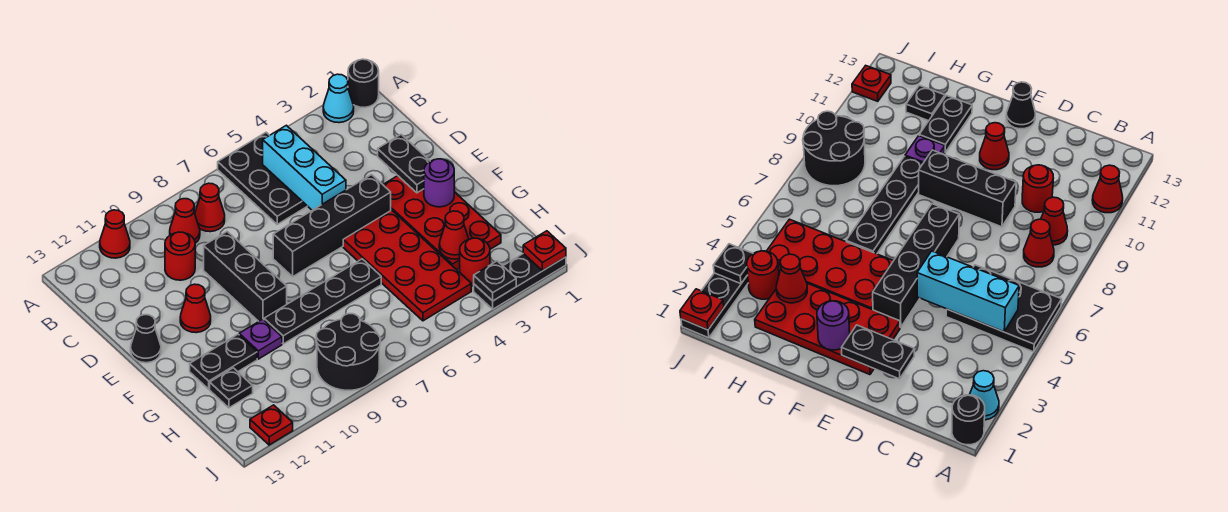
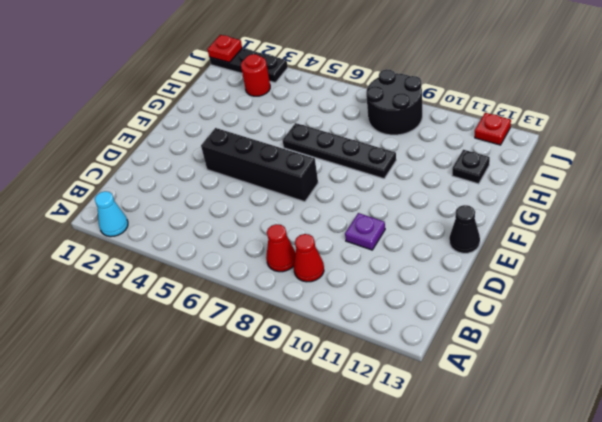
purple plate D10 level 1 -> purple plate G10 level 1
none -> black round brick A1 level 1
none -> black plate A5:C6 level 1
none -> red cone A11 level 1

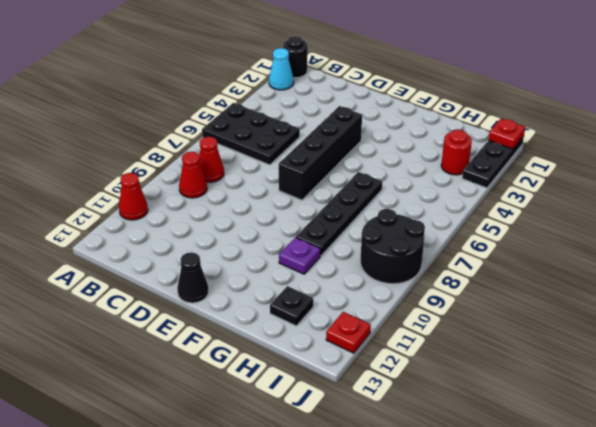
none -> red round brick C10 level 1
none -> black brick D9:F9 level 1
none -> red plate E2:H3 level 1

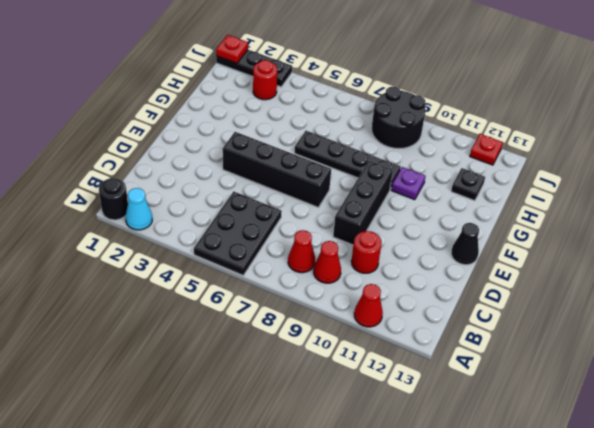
none -> red plate E2:H3 level 1
none -> red cone E11 level 1
none -> red plate F4:I5 level 1

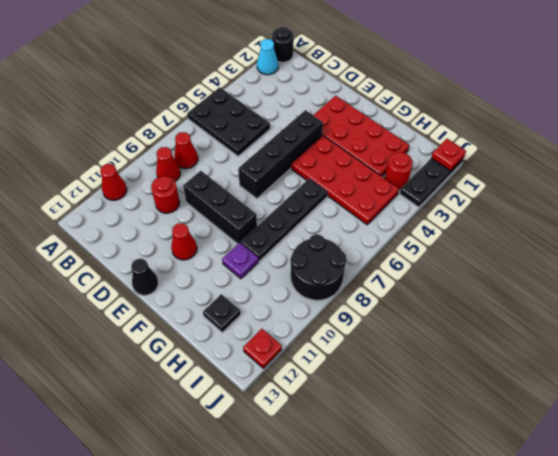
none -> black plate G11:G12 level 1
none -> cyan brick B5:D5 level 2
none -> black plate D2:E2 level 2

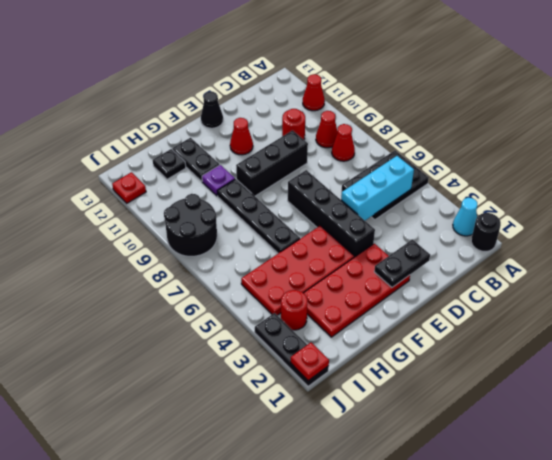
none -> purple round brick F2 level 2
none -> red cone H3 level 2
none -> black plate J3 level 2

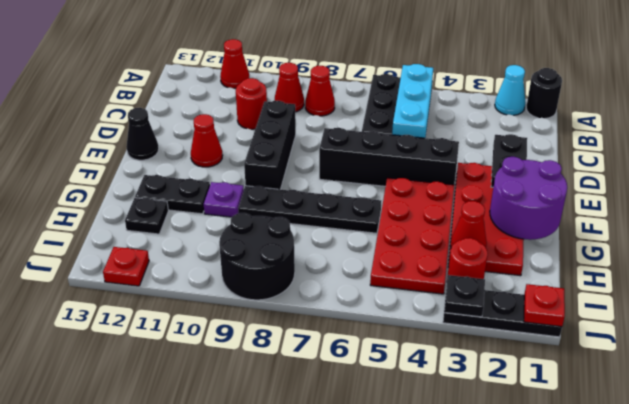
purple round brick F1:G2 level 2 -> purple round brick F2 level 2

